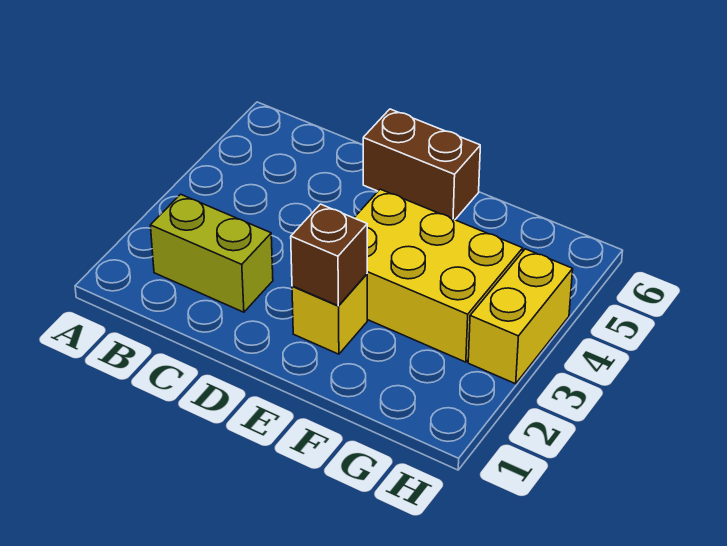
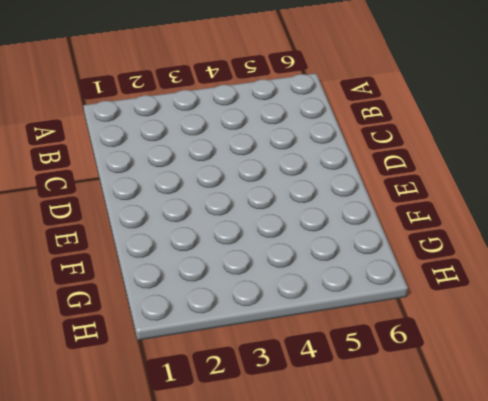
none -> lime brick B2:C2 level 1
none -> brown brick D6:E6 level 1

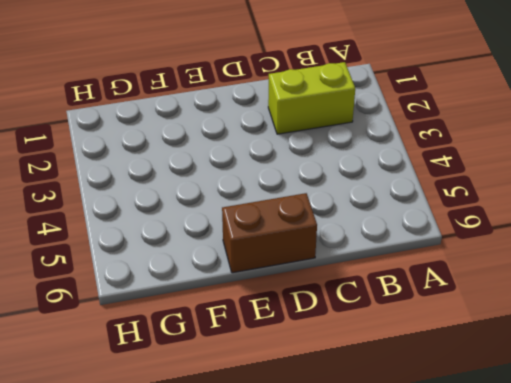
none -> yellow brick E2 level 1
none -> yellow brick E3:G4 level 1

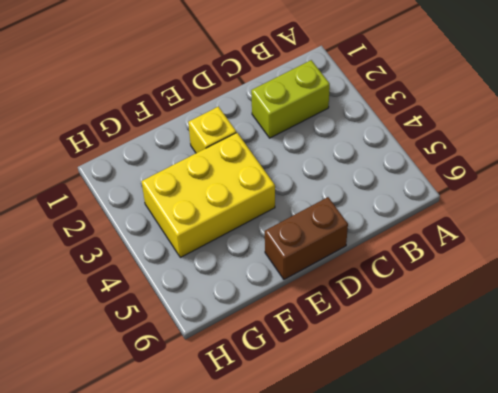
none -> yellow brick H3:H4 level 1
none -> brown brick E2 level 2

